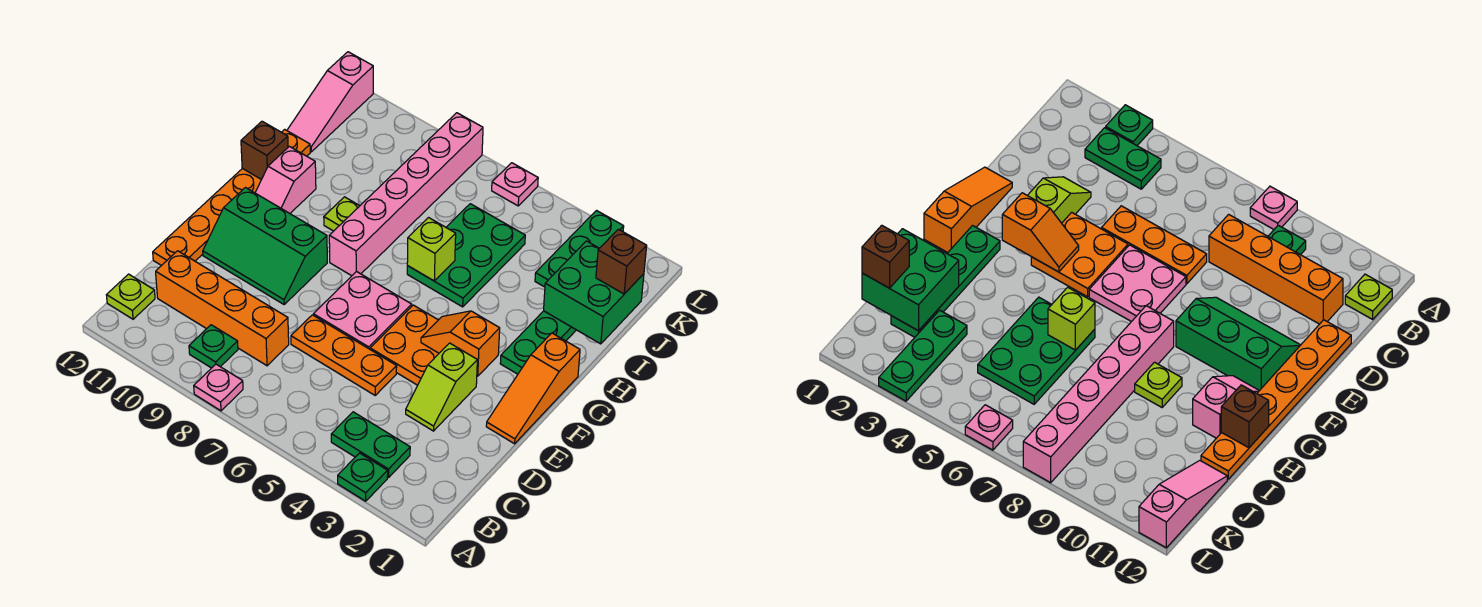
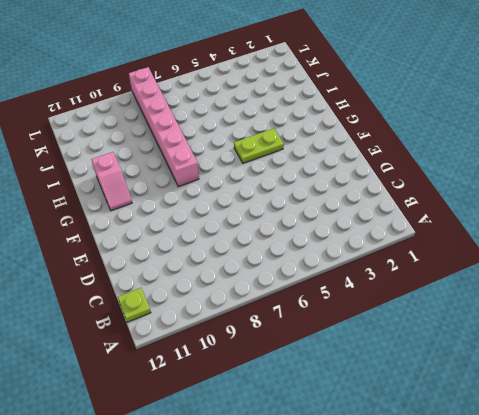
lime plate G4:G5 level 1 -> none
none -> green plate A3 level 1
none -> pink plate A8 level 1
none -> green plate B3:B4 level 1

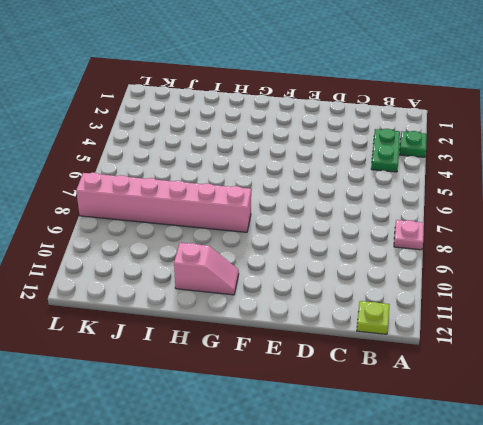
none -> green plate B9 level 1
none -> orange brick C8:C11 level 1
none -> lime slope D3:E3 level 1 top E

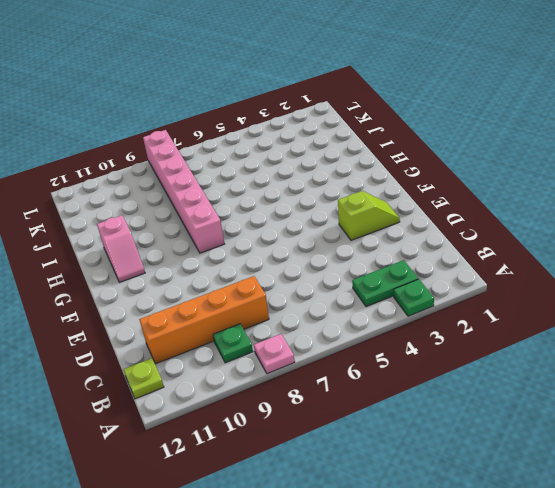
lime slope E2:E3 level 1 top 3 -> lime slope D3:E3 level 1 top E
none -> orange plate D5:D7 level 1
none -> orange plate D12:I12 level 1
none -> orange slope E1:G1 level 1 top G

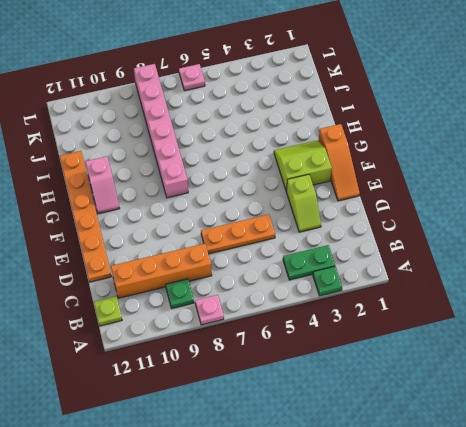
lime slope F2:G3 level 1 top F -> green plate G2:J2 level 1
none -> orange plate E4:F5 level 1
none -> pink plate E6:F7 level 1
none -> green slope E9:F11 level 1 top F

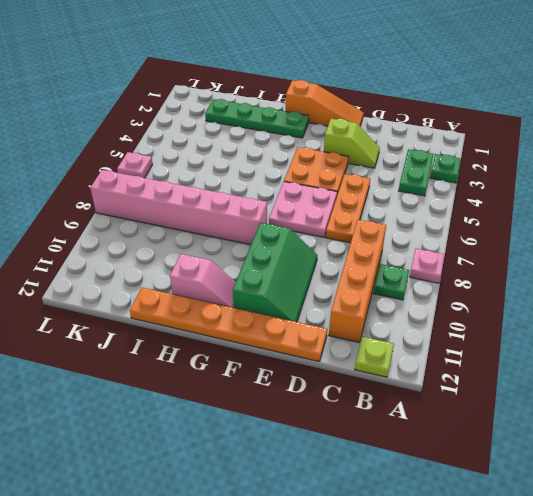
none -> green plate H5:J6 level 1
none -> lime plate H9 level 1
none -> green plate J3:L3 level 1

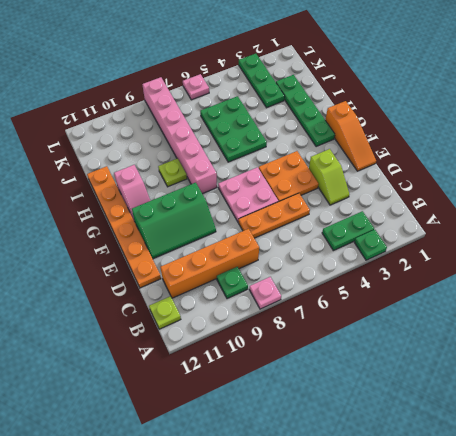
none -> pink slope J12:L12 level 1 top L
none -> orange slope F3:F4 level 2 top 3
none -> lime brick H6 level 2

